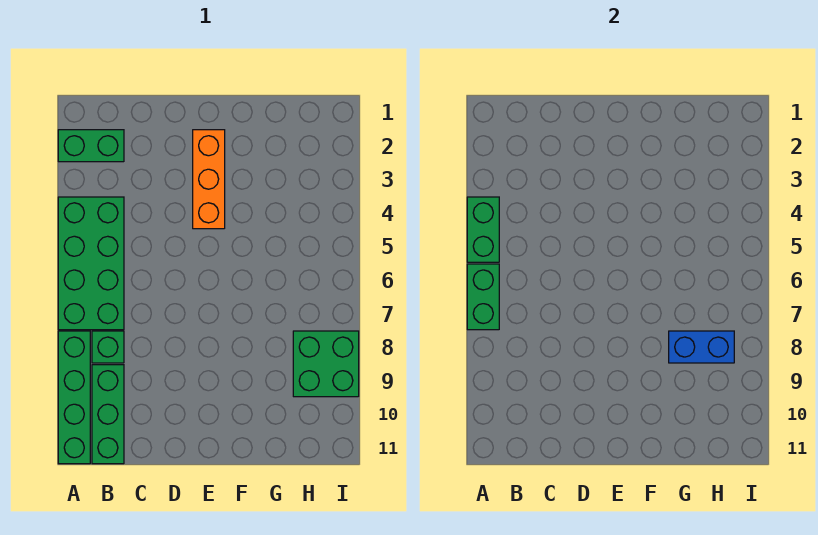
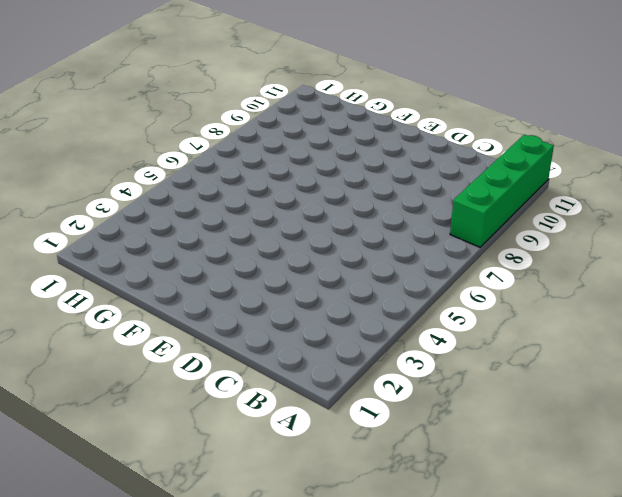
none -> green brick A2:B2 level 1
none -> green brick A4:B7 level 1

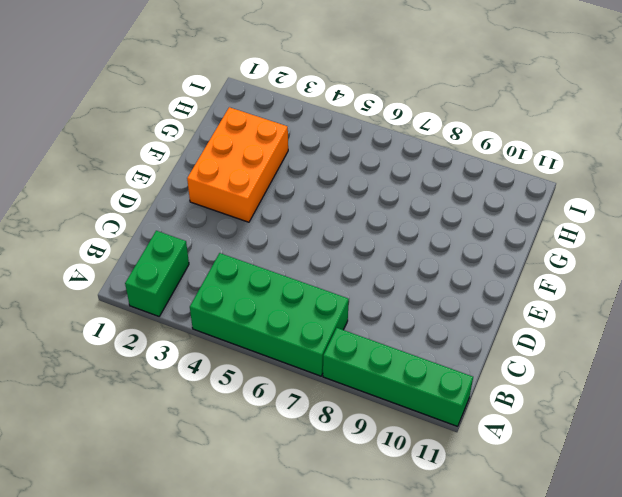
orange brick E2:G3 level 1 -> orange brick E2:E4 level 1
none -> green brick B8 level 1
none -> green brick B9:B11 level 1

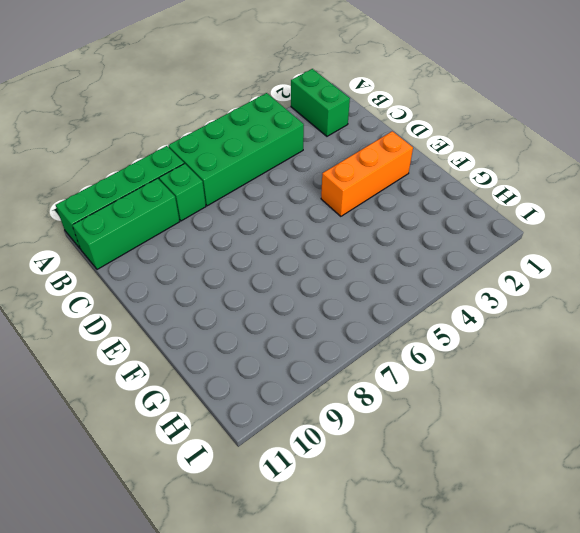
none -> green brick H8:I9 level 1
none -> green brick A4:A5 level 2

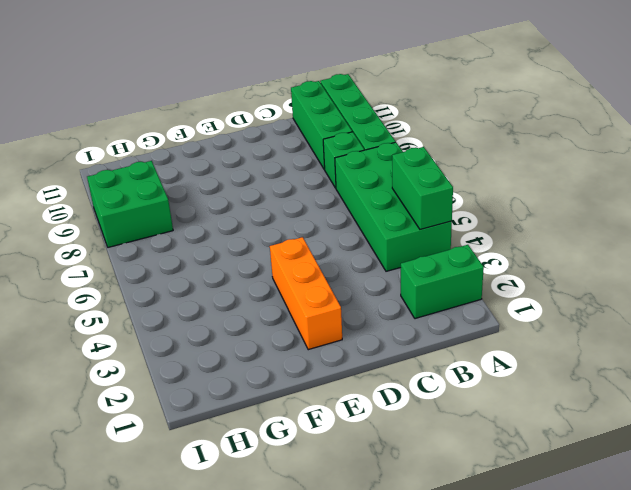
none -> green brick A6:A7 level 2
none -> blue brick G8:H8 level 2

